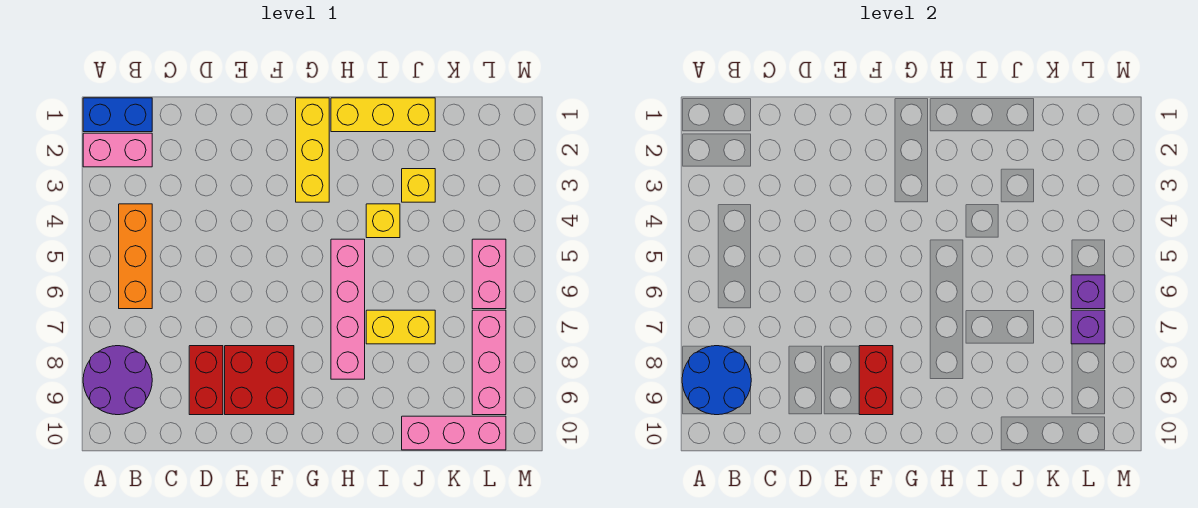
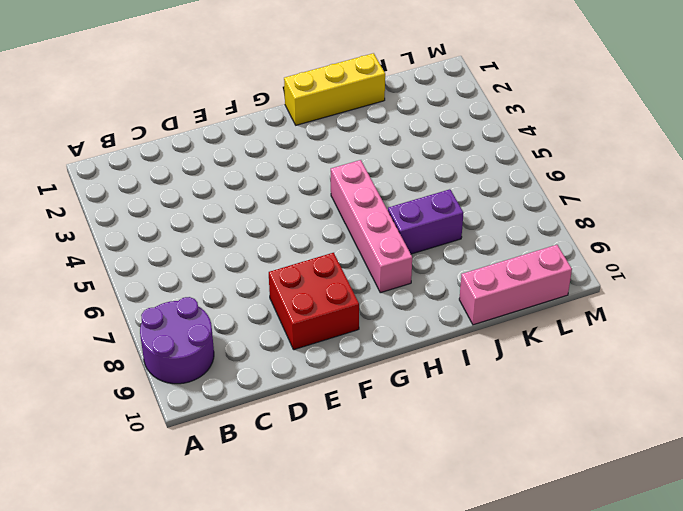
purple brick I7:J7 level 1 -> yellow brick I7:J7 level 1
none -> blue brick A1:B1 level 1
none -> pink brick A2:B2 level 1
none -> orange brick B4:B6 level 1

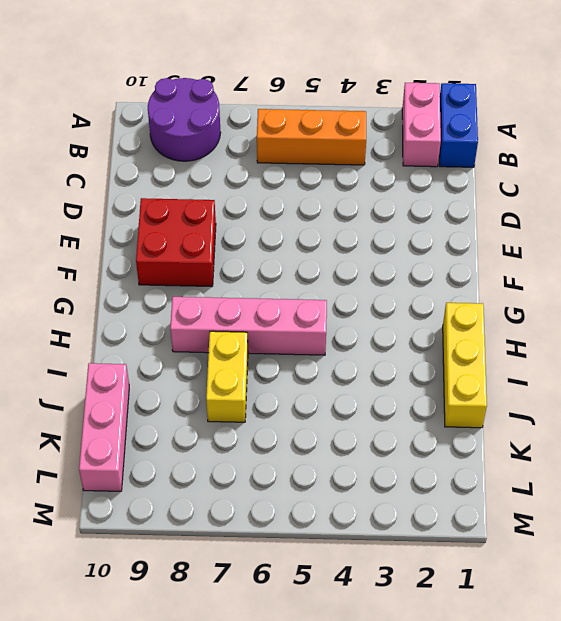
none -> red brick D8:D9 level 1
none -> yellow brick G1:G3 level 1
none -> yellow brick I4 level 1

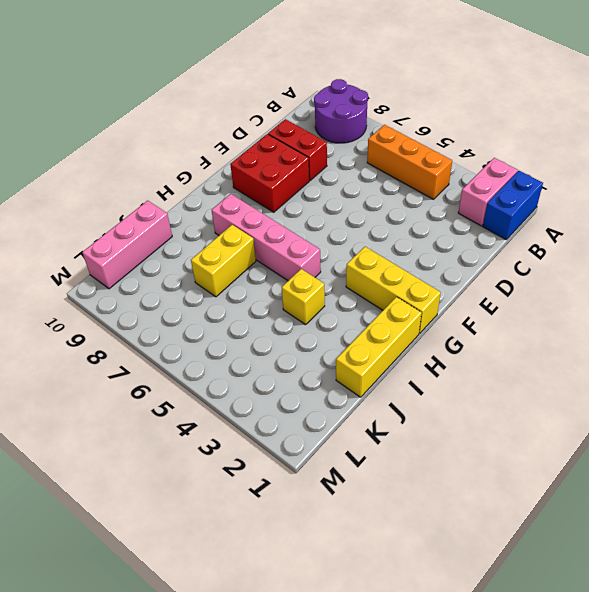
none -> yellow brick J3 level 1
none -> pink brick L5:L6 level 1
none -> pink brick L7:L9 level 1

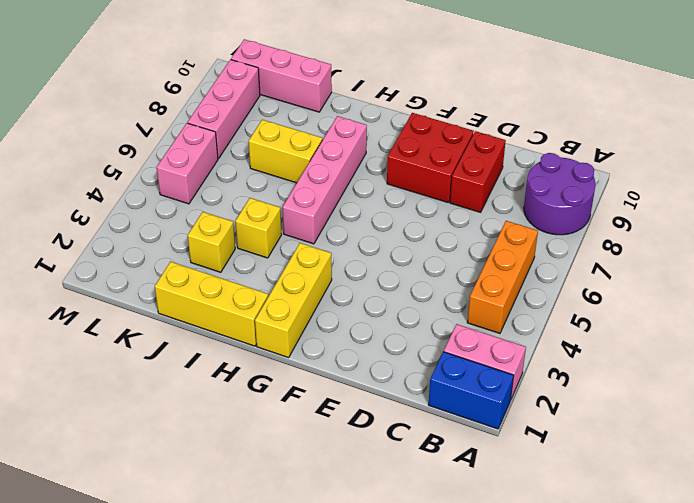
none -> blue round brick A8:B9 level 2
none -> red brick F8:F9 level 2
none -> purple brick L6 level 2

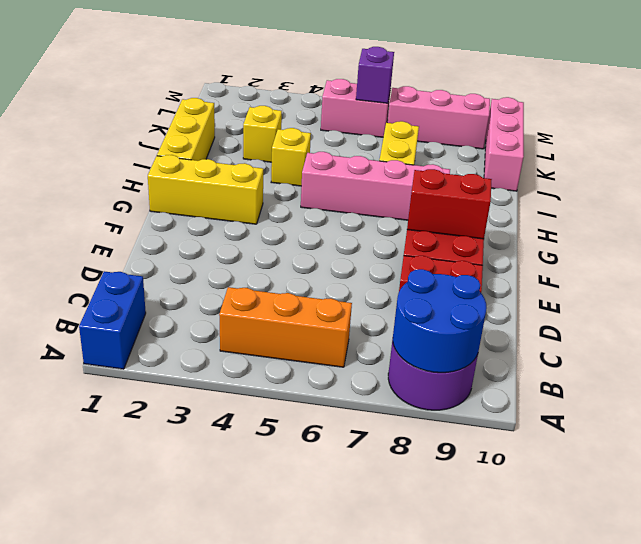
none -> pink brick A2:B2 level 1
none -> purple brick L7 level 2

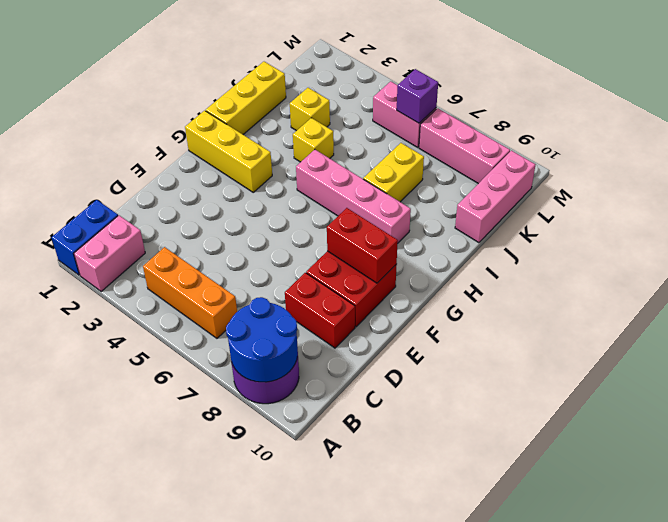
none -> purple brick L7 level 2

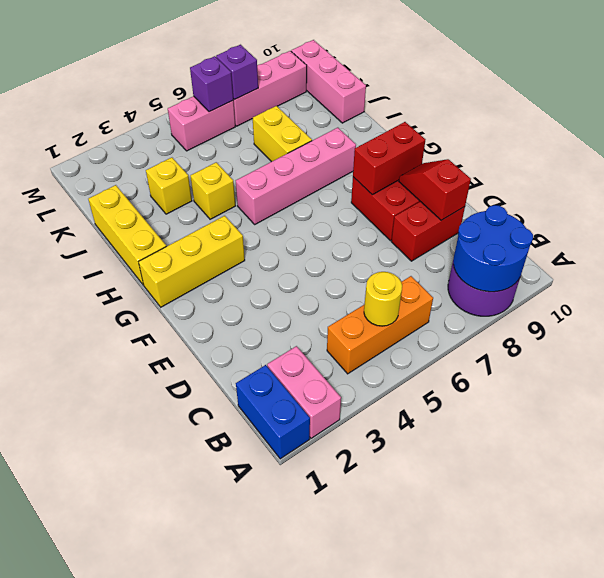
yellow round brick B5 level 2 -> none
red slope D9:E9 level 2 top D -> none

